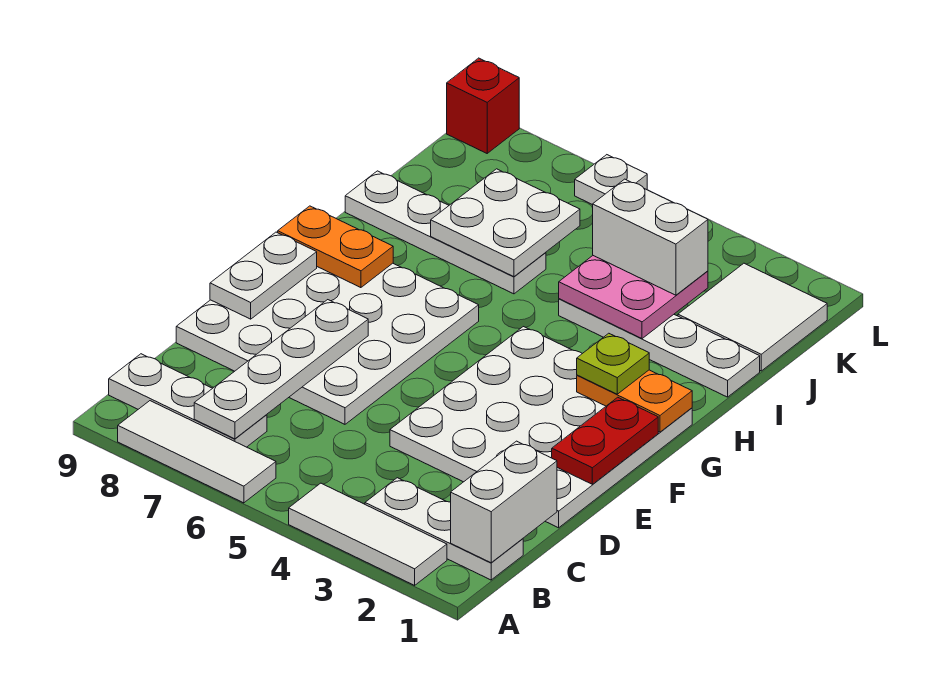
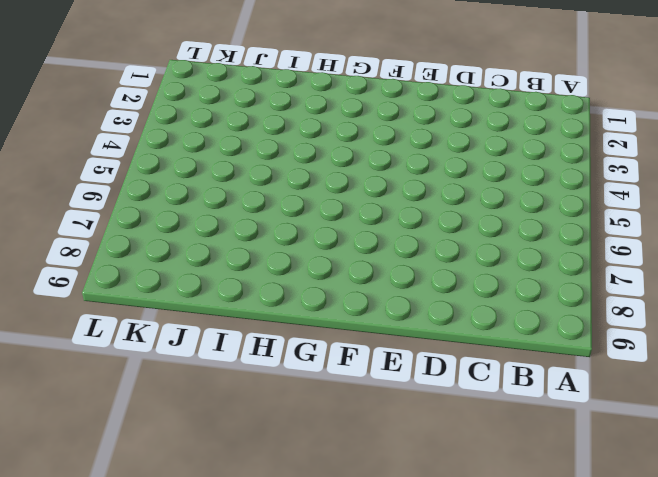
none -> white tile A2:A4 level 1
none -> white tile A6:A8 level 1
none -> white plate B1:B3 level 1

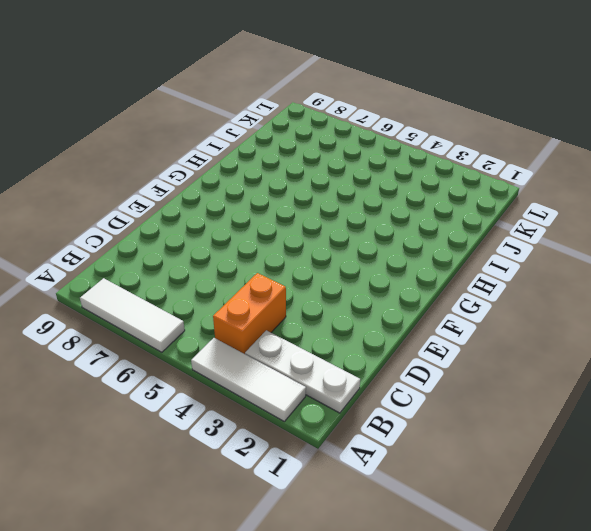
orange brick B4:C4 level 1 -> none
none -> white plate B7:B9 level 1
none -> white plate D1:G4 level 1
none -> white plate D6:G9 level 1

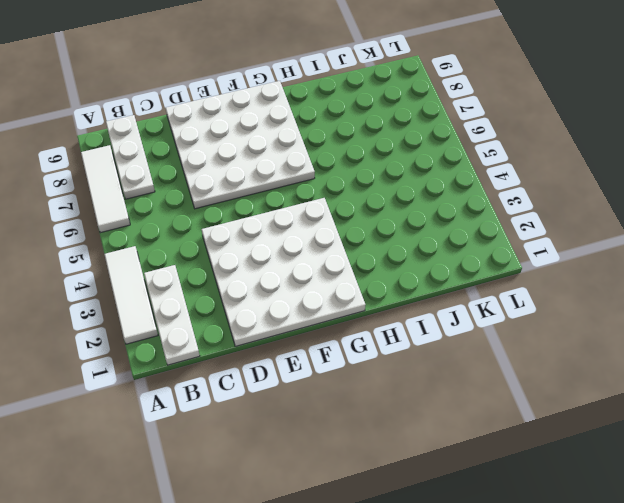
none -> white plate I1:I4 level 1
none -> white plate I6:I9 level 1
none -> white tile J1:K2 level 1

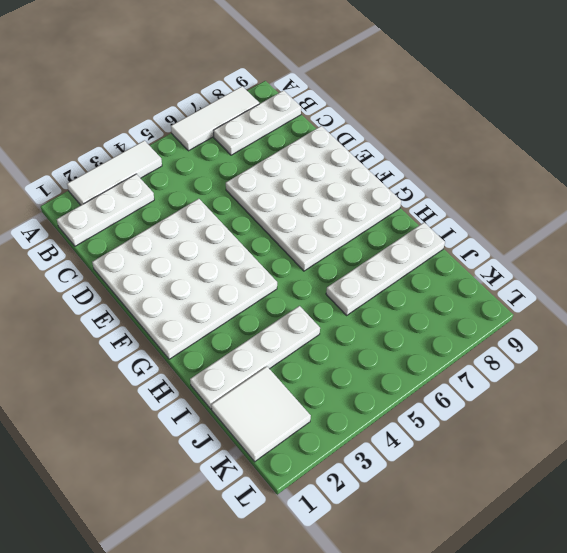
none -> white plate L6 level 1
none -> red brick L9 level 1
none -> white brick B1:C1 level 2

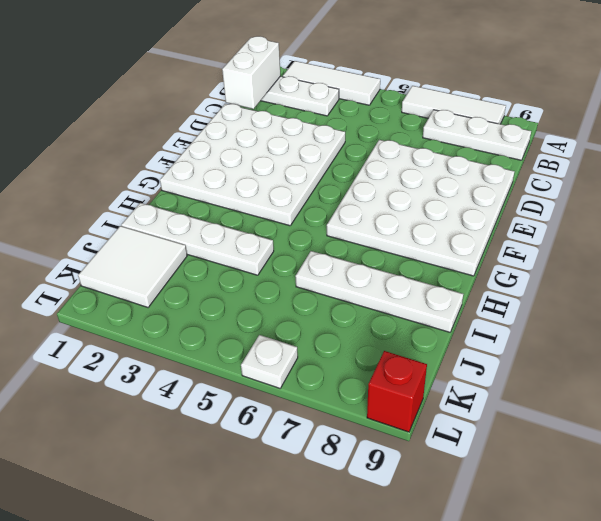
none -> white plate B7:E7 level 2
none -> red plate E1:F1 level 2
none -> white plate E9:F9 level 2

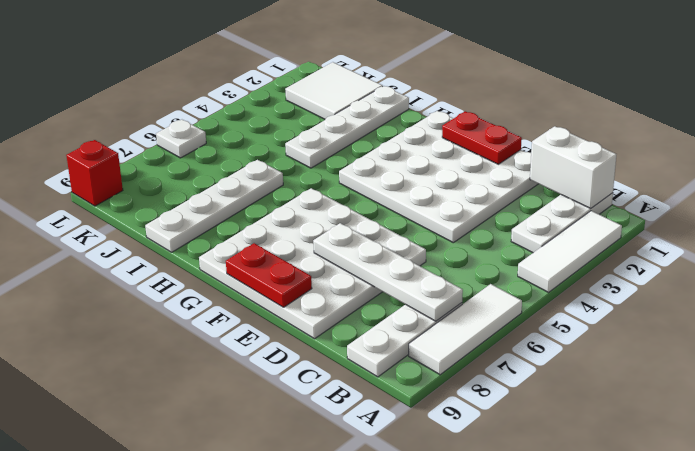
red plate E9:F9 level 2 -> white plate E9:F9 level 2
none -> orange plate G1:G2 level 2
none -> orange plate G8:G9 level 2
none -> pink plate I3:J4 level 2

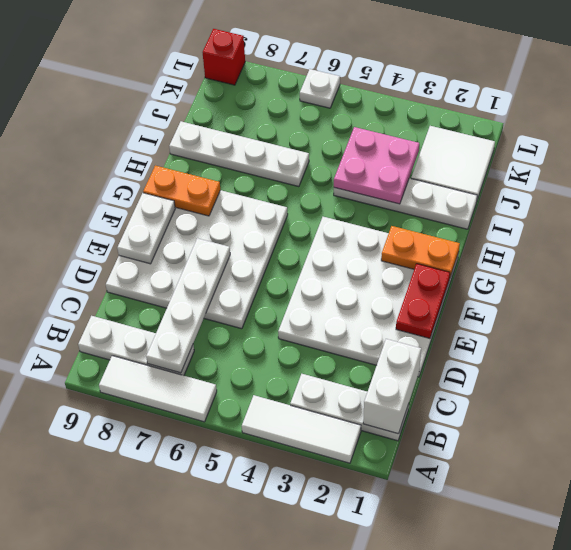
none -> white plate I6:J7 level 2
none -> lime plate G2 level 3
none -> white brick J3:J4 level 3

